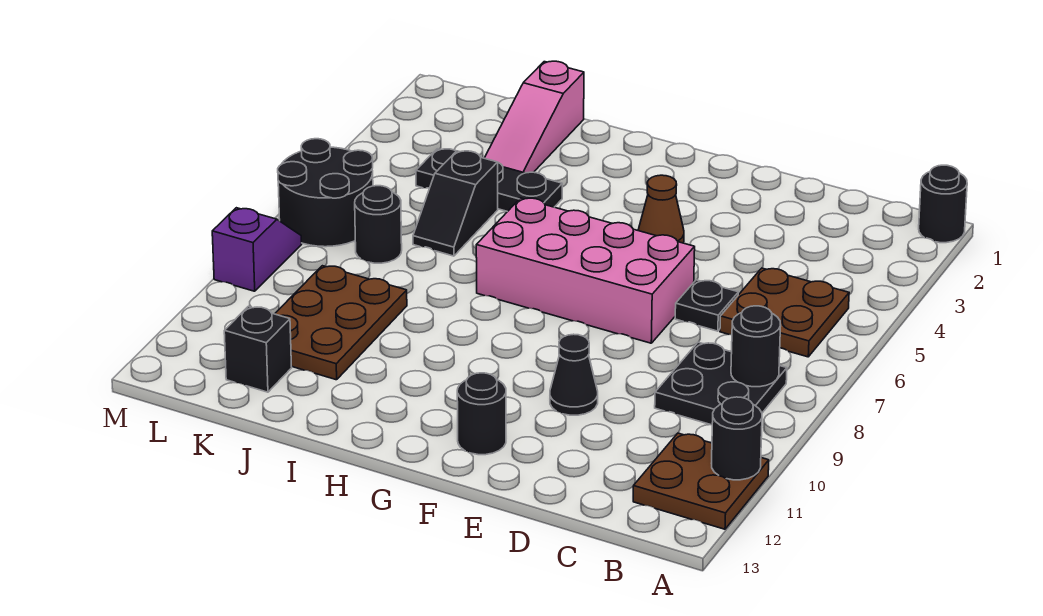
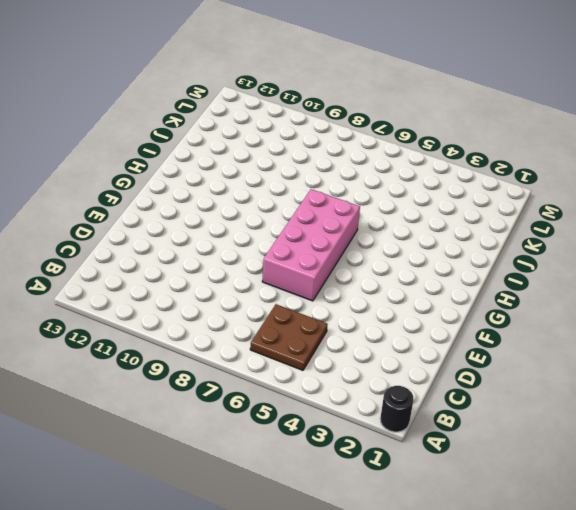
none -> brown plate A11:B12 level 1
none -> black plate B8:C9 level 1
none -> black plate D6 level 1

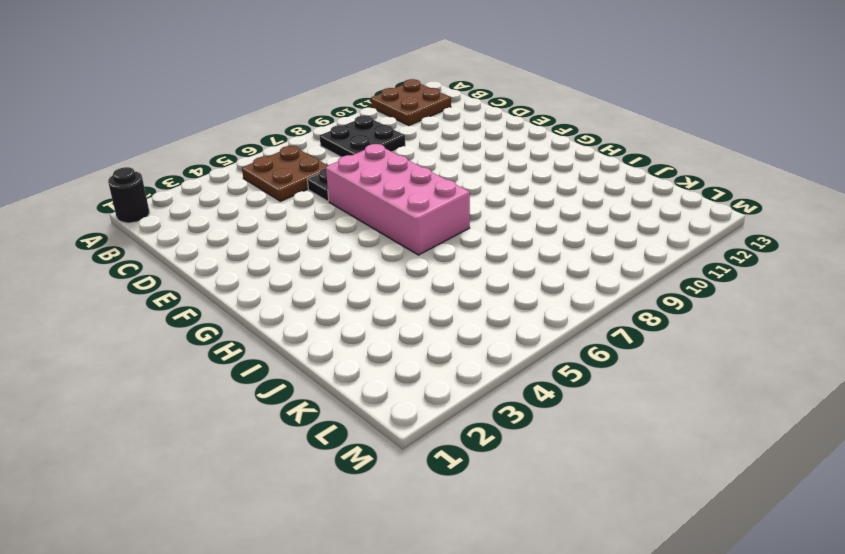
none -> black cone E10 level 1
none -> brown cone F4 level 1
none -> black round brick F12 level 1

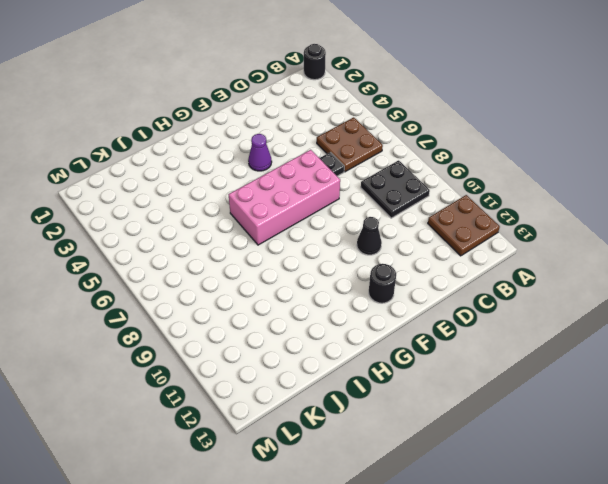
purple cone F4 level 1 -> brown cone F4 level 1
none -> black plate I4:K4 level 1
none -> pink slope J1:J3 level 1 top 1
none -> black slope J5:J6 level 1 top 5

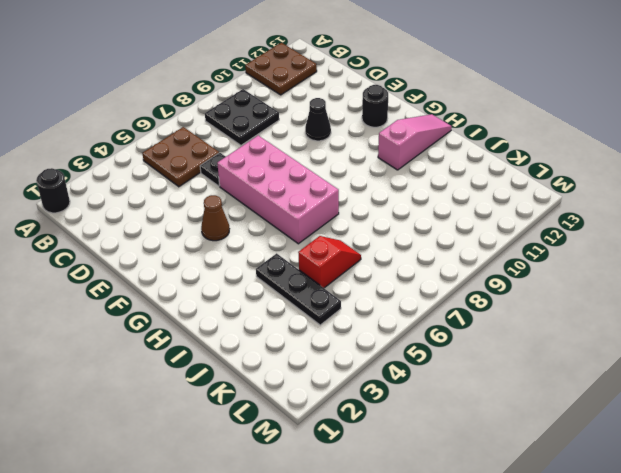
pink slope H11:H13 level 1 top 11 -> pink slope J1:J3 level 1 top 1
red slope J5:J6 level 1 top 5 -> black slope J5:J6 level 1 top 5
none -> brown plate J9:K11 level 1
none -> black round brick K7 level 1
none -> black brick K12 level 1

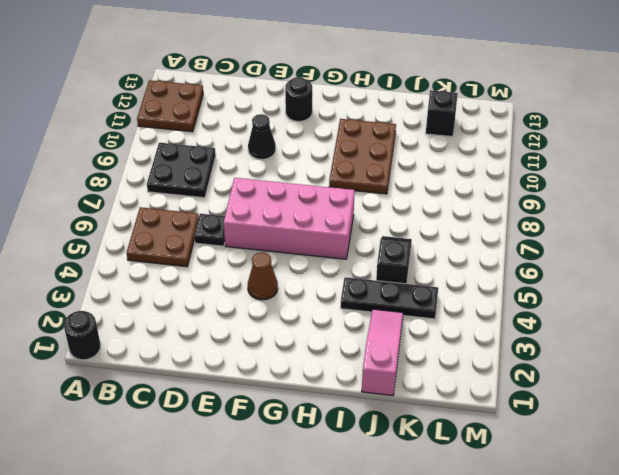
brown plate H9:I11 level 1 -> brown plate J9:K11 level 1
none -> black round brick K7 level 1
none -> black round brick L6:M7 level 1
none -> purple slope M8:M9 level 1 top 9

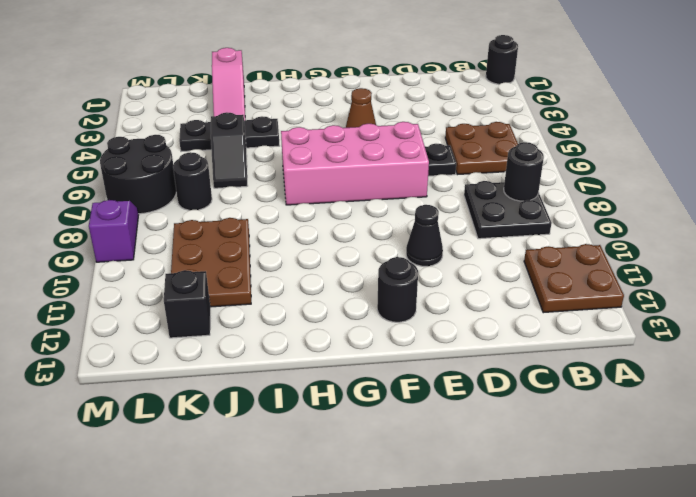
none -> black round brick A11 level 2

